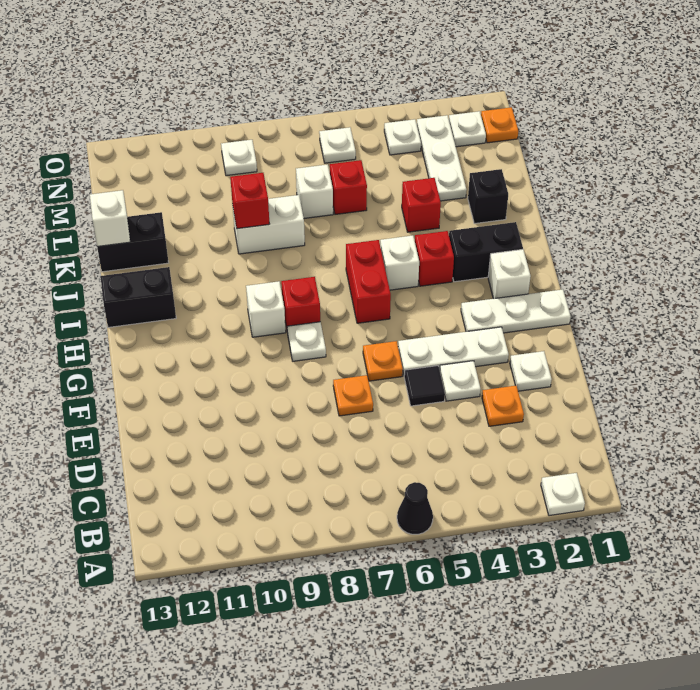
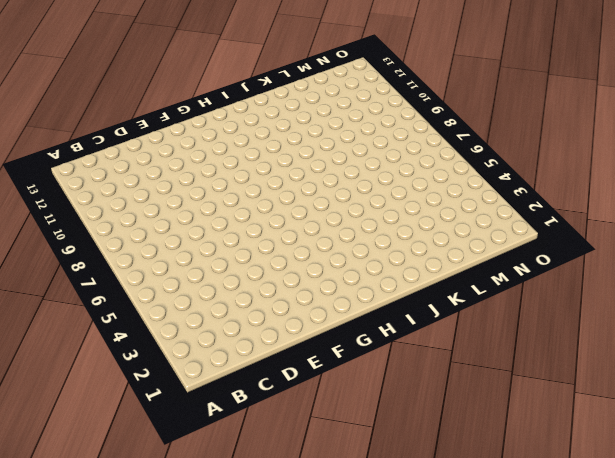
none -> white plate A2 level 1
none -> black cone A6 level 1
none -> orange plate D3 level 1
none -> white plate E2 level 1

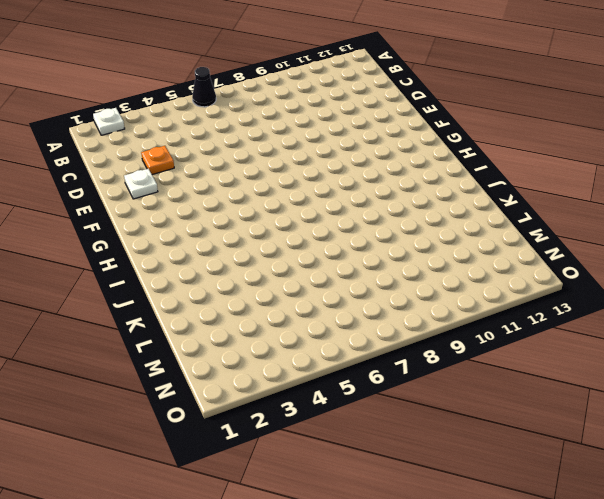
none -> white plate E4 level 1
none -> black tile E5 level 1
none -> orange plate E7 level 1
none -> white plate F3:F5 level 1

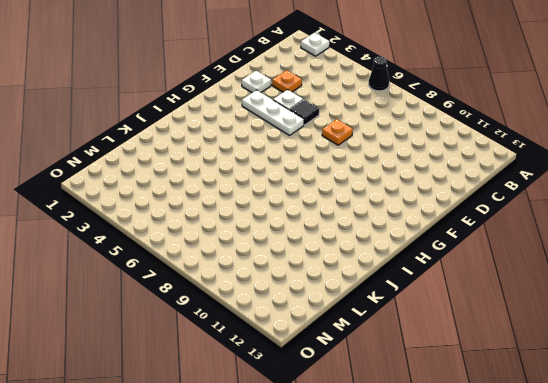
none -> orange plate F6 level 1
none -> white plate G1:G3 level 1
none -> white plate G8 level 1
none -> white brick H2 level 1

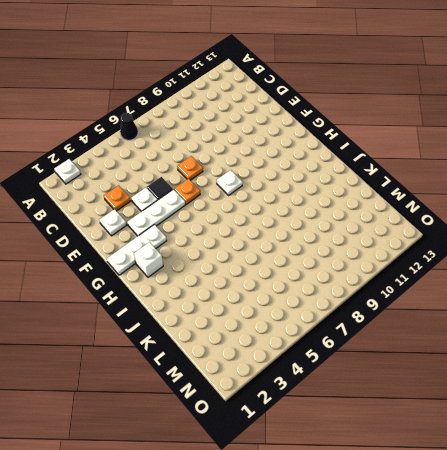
none -> red brick H6:I6 level 1
none -> red brick H8 level 1
none -> white brick H9 level 1
none -> black brick I2:I3 level 1

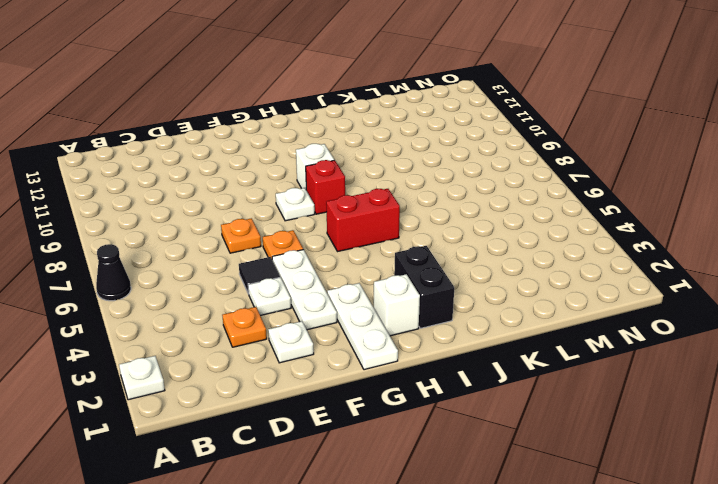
none -> red brick I4 level 1
none -> white brick I5 level 1
none -> black brick I12:I13 level 1
none -> black brick K2 level 1

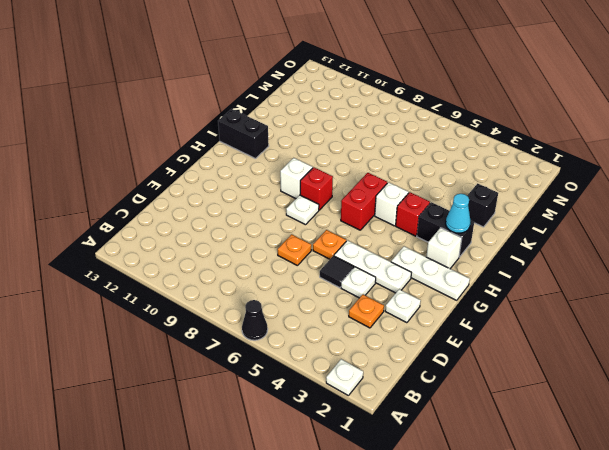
cyan cone I2 level 2 -> none
none -> red brick K4 level 1
none -> white brick K8:K9 level 1
none -> black brick K12:K13 level 1
none -> white plate L3:N3 level 1

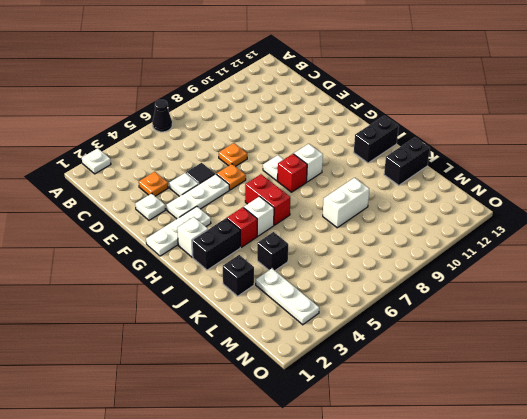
black brick K4 level 1 -> red brick K4 level 1
none -> red brick L6 level 1
none -> white brick L7 level 1
none -> orange plate N1 level 1
none -> white plate N2 level 1

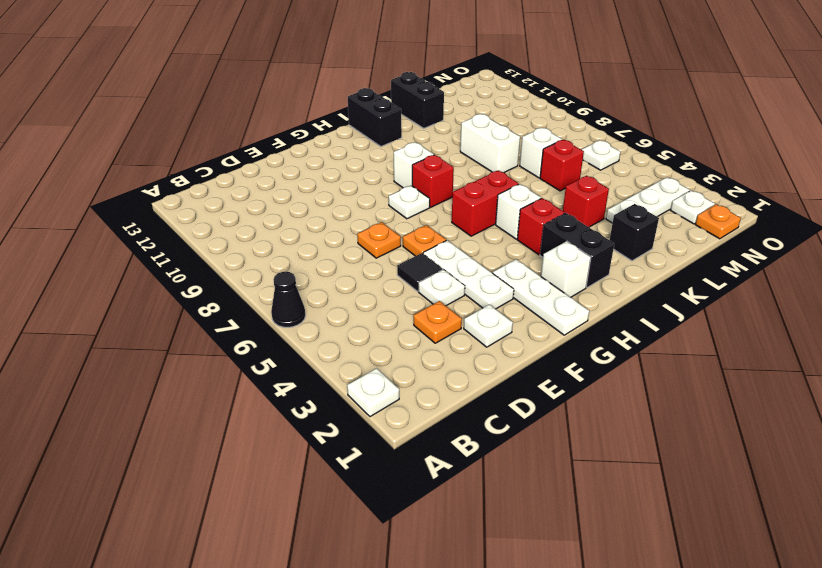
none -> white plate N4 level 1
none -> white plate N9 level 1
none -> red brick K9 level 2
none -> white brick K13 level 2

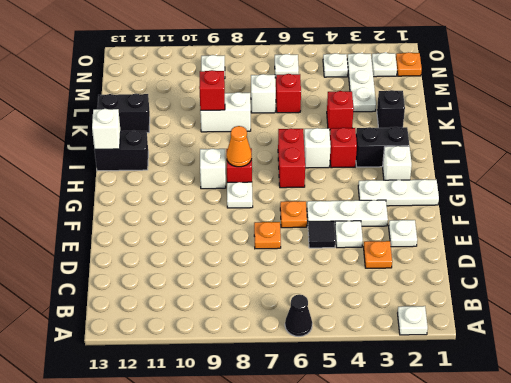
orange cone H8 level 2 -> none
white brick I13 level 2 -> white brick K13 level 2

